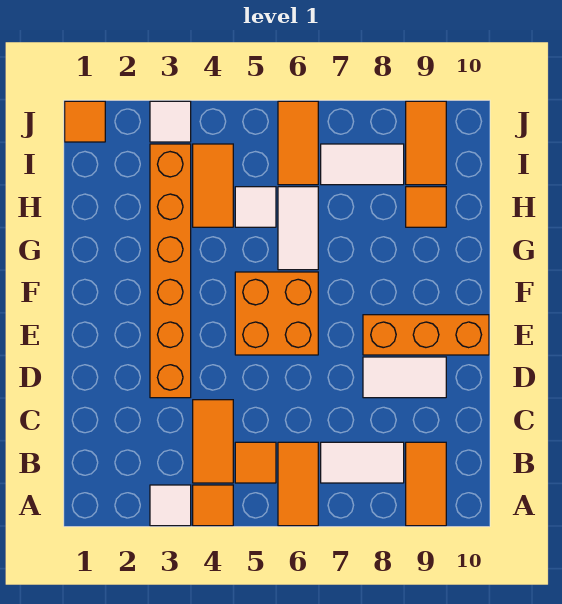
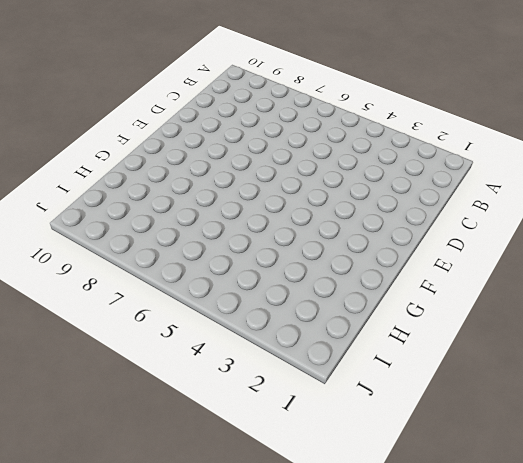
none -> white tile A3 level 1
none -> orange tile A4 level 1
none -> orange tile A6:B6 level 1

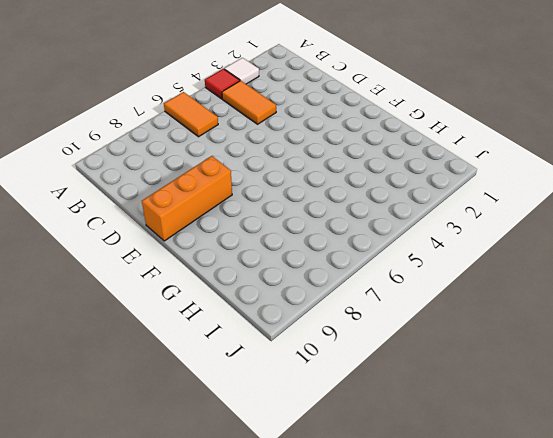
red tile A4 level 1 -> orange tile A4 level 1
none -> orange tile A9:B9 level 1
none -> orange tile B5 level 1
none -> white tile B7:B8 level 1

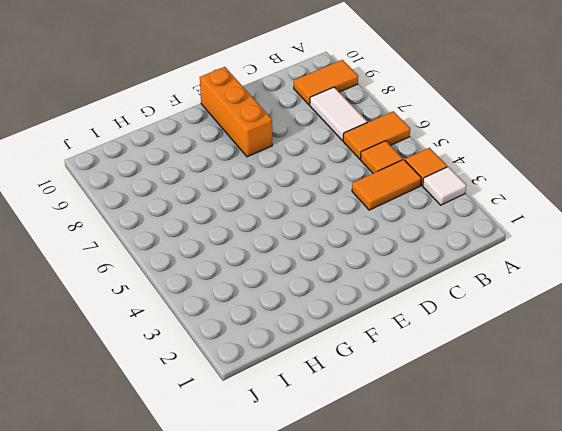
none -> orange brick D3:I3 level 1
none -> white tile D8:D9 level 1
none -> orange brick E5:F6 level 1

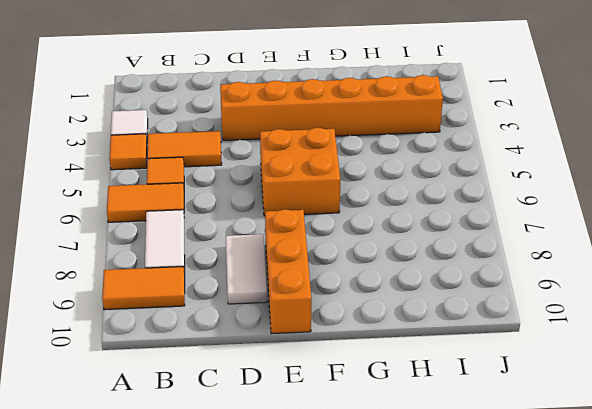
none -> white tile G6:H6 level 1
none -> orange tile H4:I4 level 1
none -> white tile H5 level 1

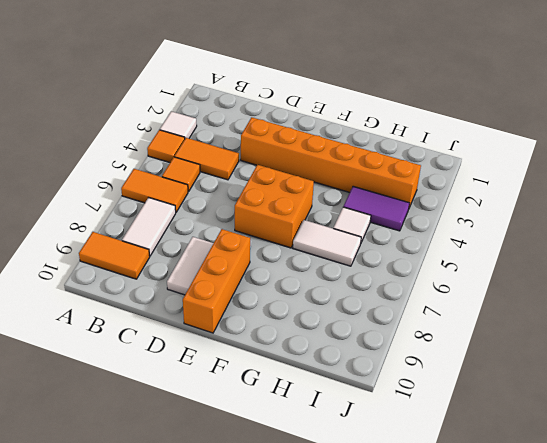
purple tile H4:I4 level 1 -> orange tile H4:I4 level 1
none -> orange tile H9 level 1
none -> orange tile I6:J6 level 1
none -> white tile I7:I8 level 1

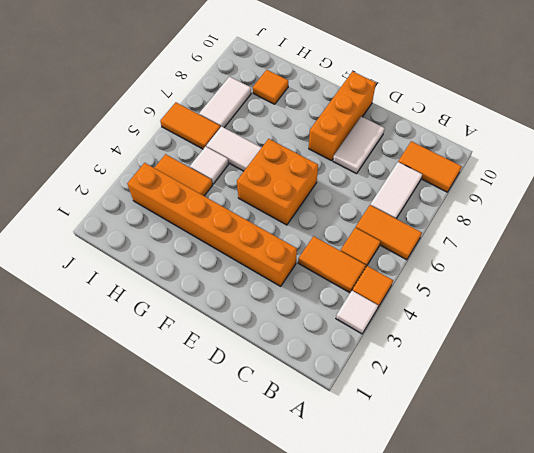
none -> orange tile I9:J9 level 1
none -> orange tile J1 level 1
none -> white tile J3 level 1

